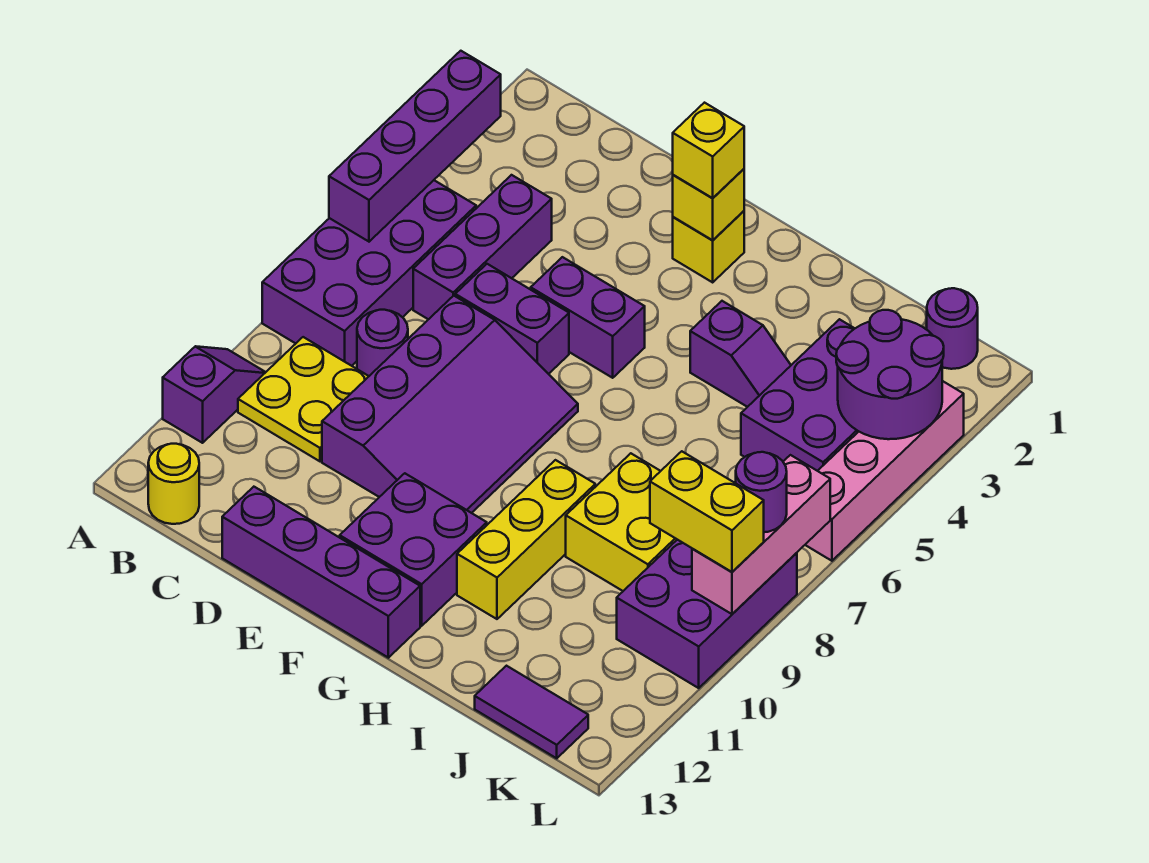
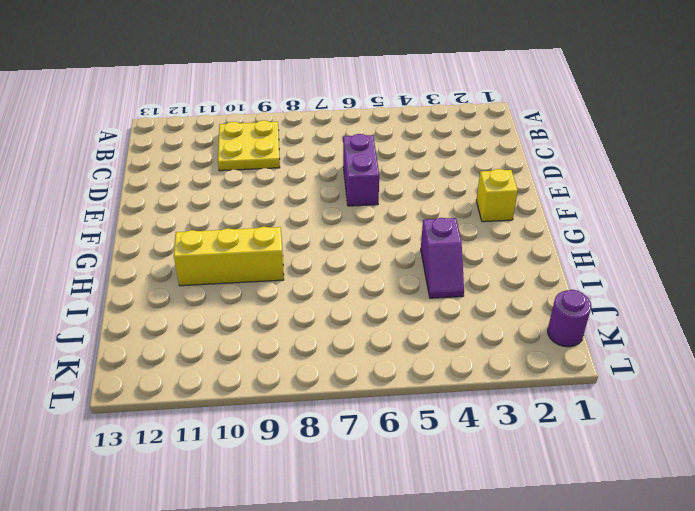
none -> purple brick A5:B8 level 1
none -> purple slope A10:A11 level 1 top 11
none -> yellow round brick B13 level 1

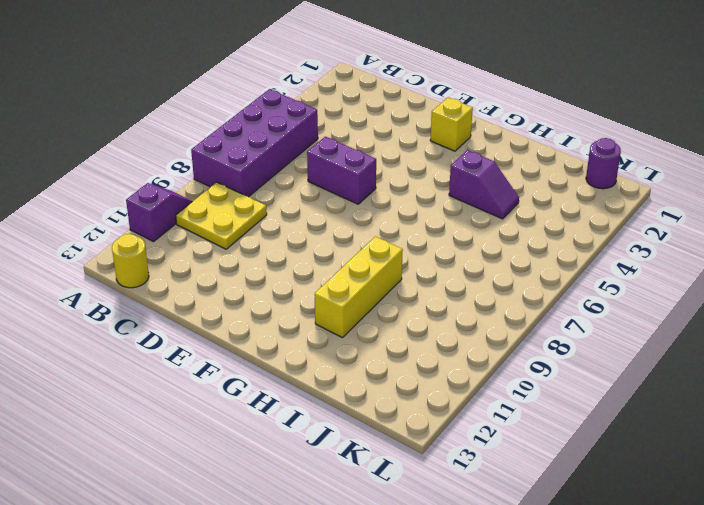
none -> purple brick C4:C6 level 1
none -> purple round brick C8 level 1
none -> purple slope D7:F10 level 1 top D

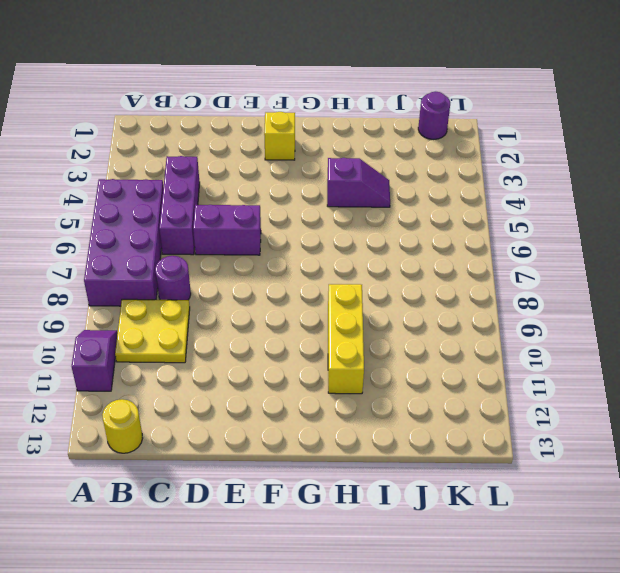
none -> purple slope D7:F10 level 1 top D
none -> purple brick D13:G13 level 1
none -> purple brick E5:F5 level 1

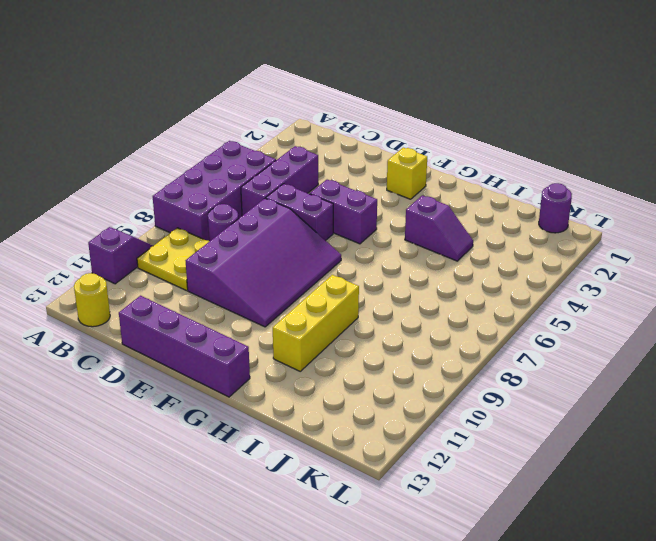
none -> purple brick F11:G12 level 1
none -> yellow brick I8:J9 level 1
none -> purple brick J3:K5 level 1

